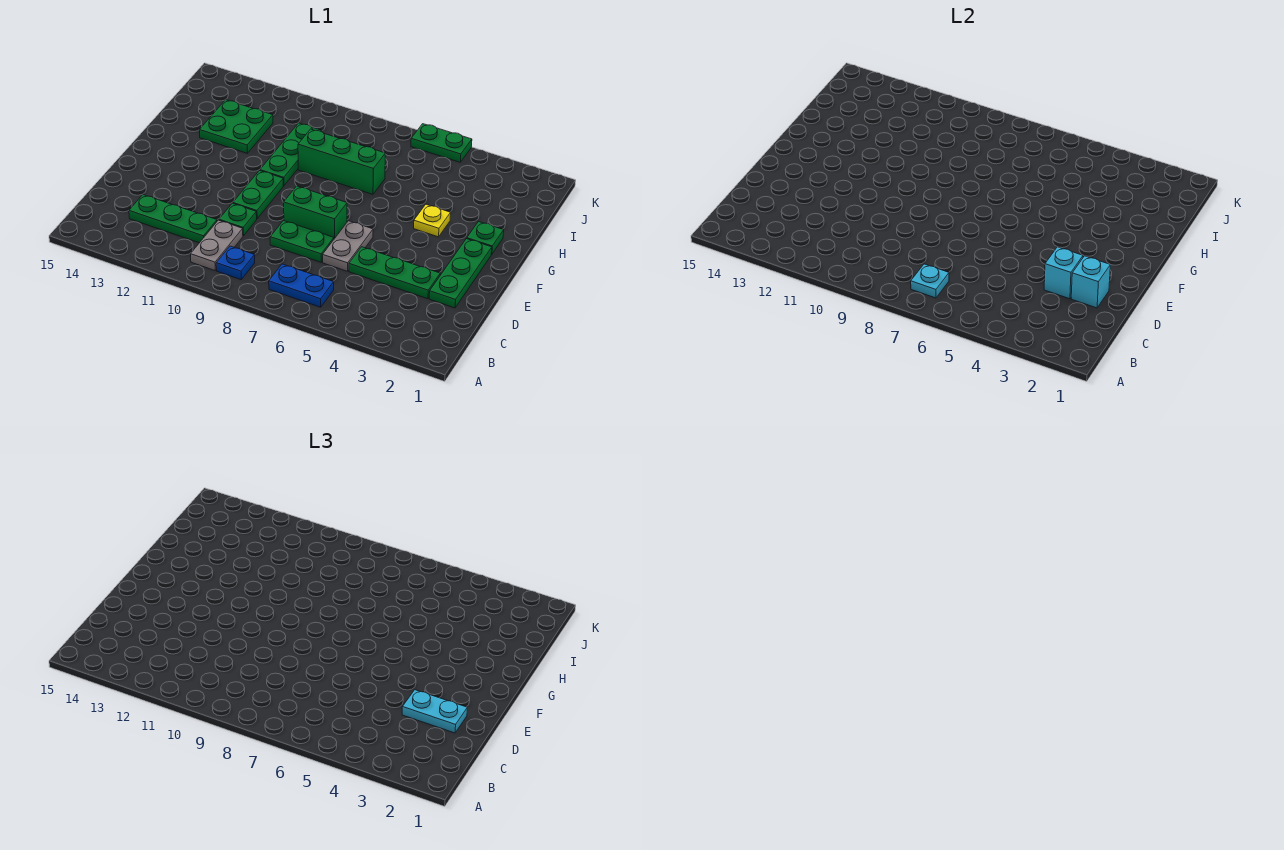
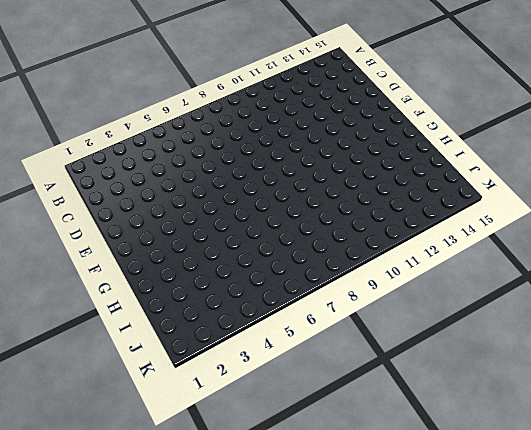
none -> blue plate B6:B7 level 1
none -> blue plate B9 level 1
none -> grey plate B10:C10 level 1

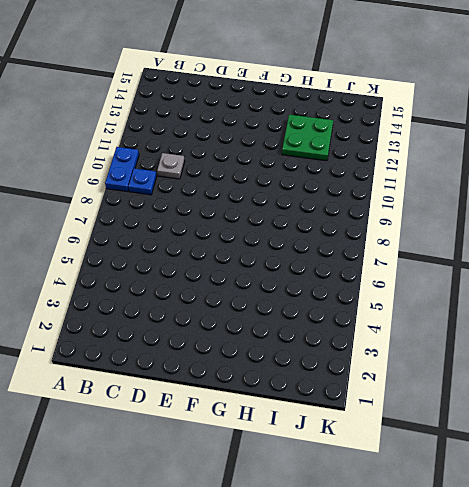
blue plate A9:A10 level 1 -> blue plate B6:B7 level 1
grey plate C10 level 1 -> grey plate B10:C10 level 1
none -> green plate C11:C13 level 1
none -> green plate D2:F2 level 1
none -> green plate D3:D5 level 1

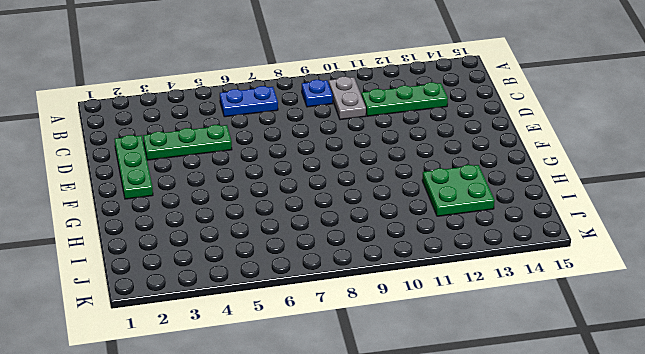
none -> grey plate D6:E6 level 1
none -> green plate D7:D8 level 1
none -> green plate D10 level 1

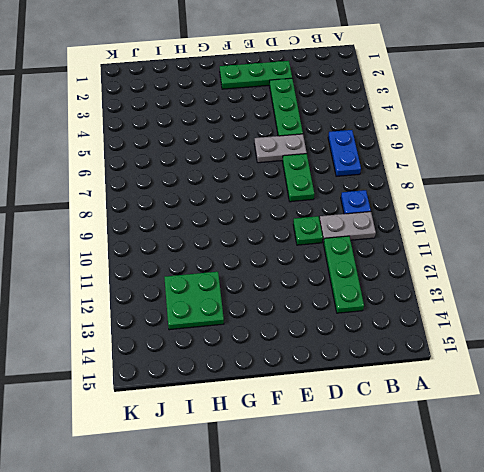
none -> green brick E7:E8 level 1
none -> green plate E10:F10 level 1
none -> green plate G2 level 1

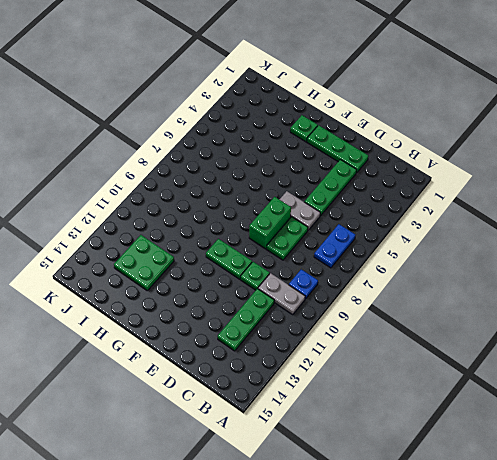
none -> yellow plate G4 level 1
none -> green plate G10:I10 level 1
none -> green brick H7:H9 level 1

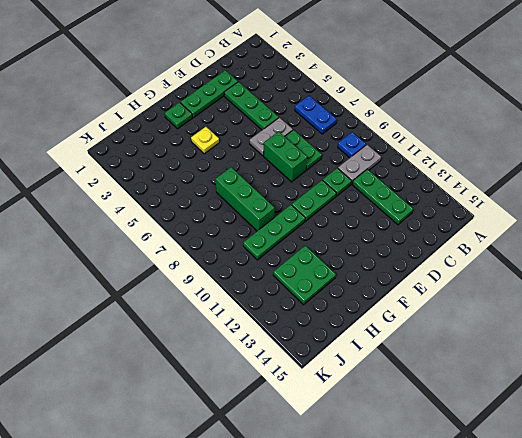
none -> green plate K5:K6 level 1
none -> cyan plate B7 level 2
none -> cyan brick D2 level 2

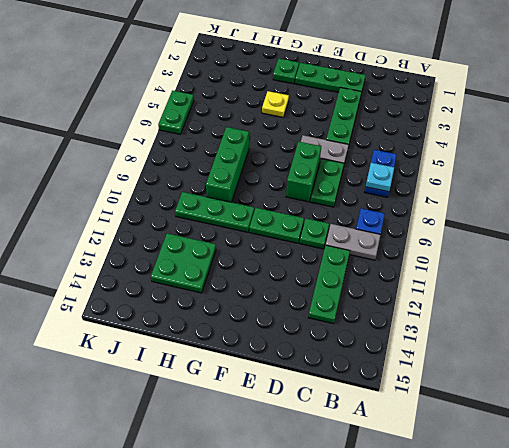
none -> cyan brick D2 level 2
none -> cyan brick D3 level 2
none -> cyan plate D2:D3 level 3

